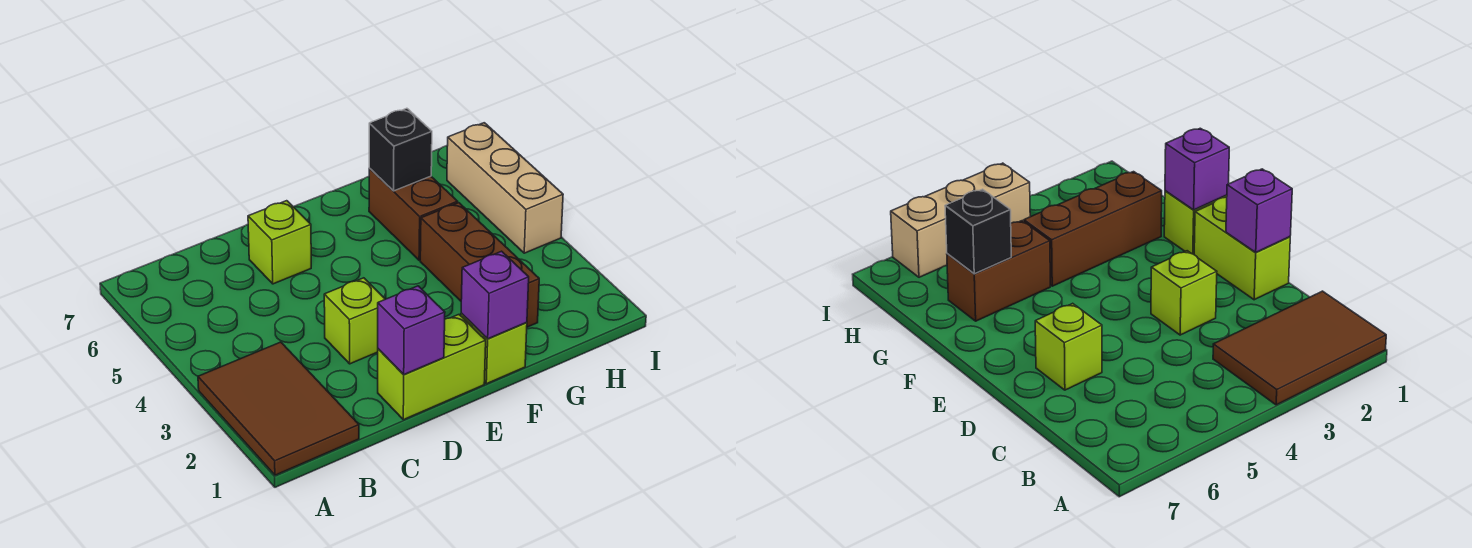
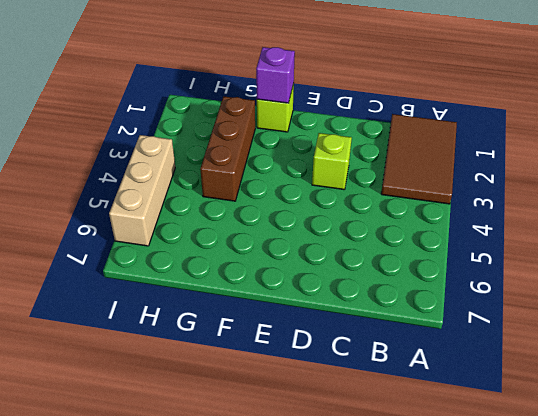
none -> lime brick D1:E1 level 1
none -> lime brick D6 level 1

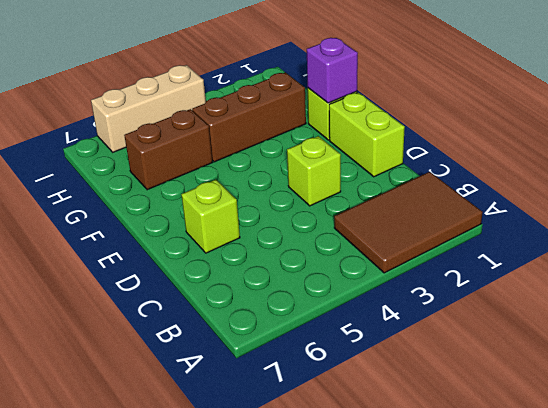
none -> purple brick D1 level 2
none -> black brick G6 level 2

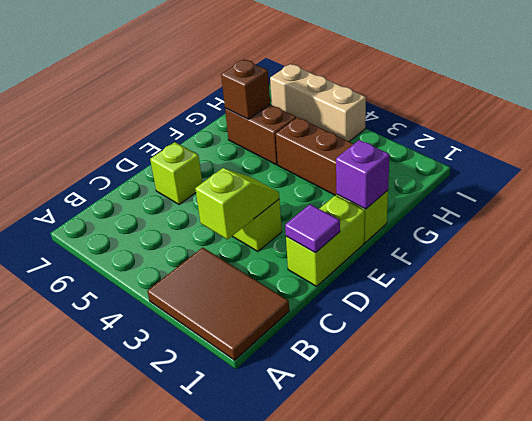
lime slope C3:D3 level 2 top C -> none
purple tile D1 level 2 -> purple brick D1 level 2
brown brick G6 level 2 -> black brick G6 level 2

